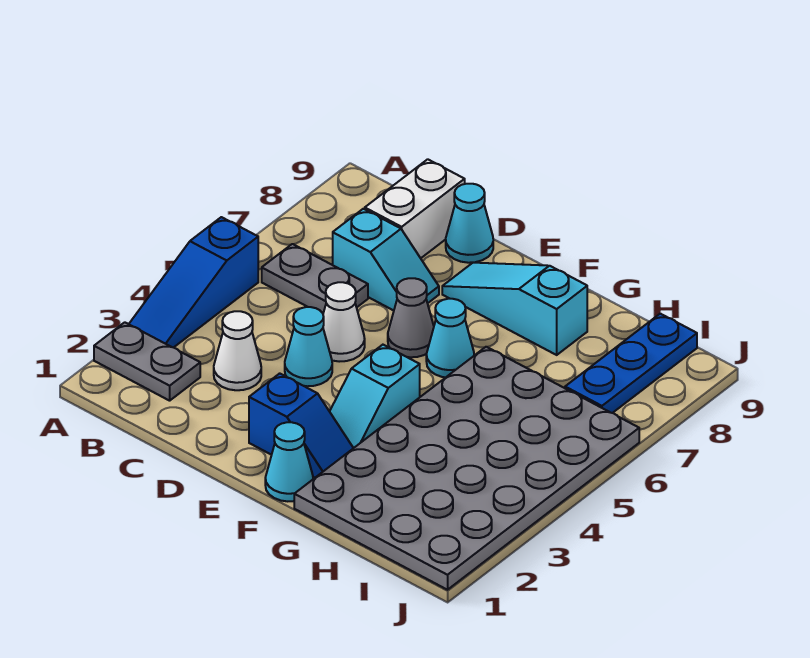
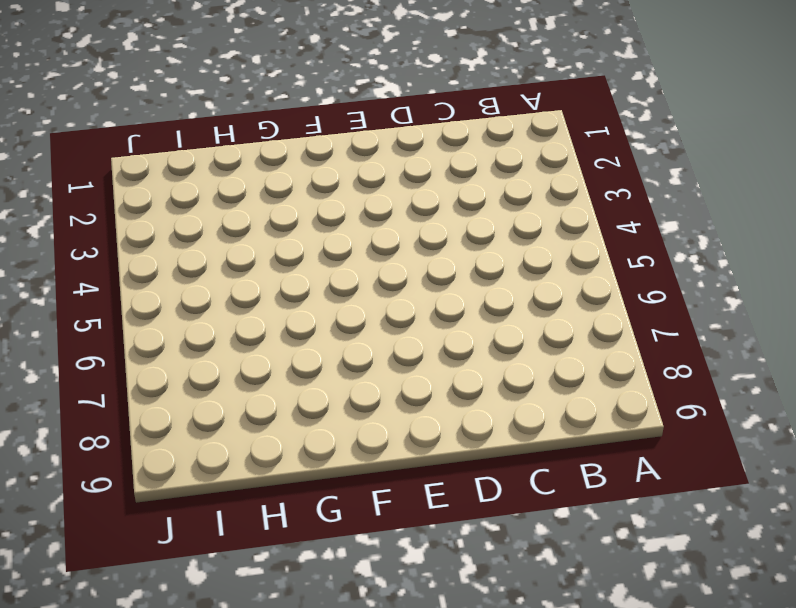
none -> grey plate A2:B2 level 1
none -> blue slope A3:A5 level 1 top 5
none -> grey plate B6:C6 level 1

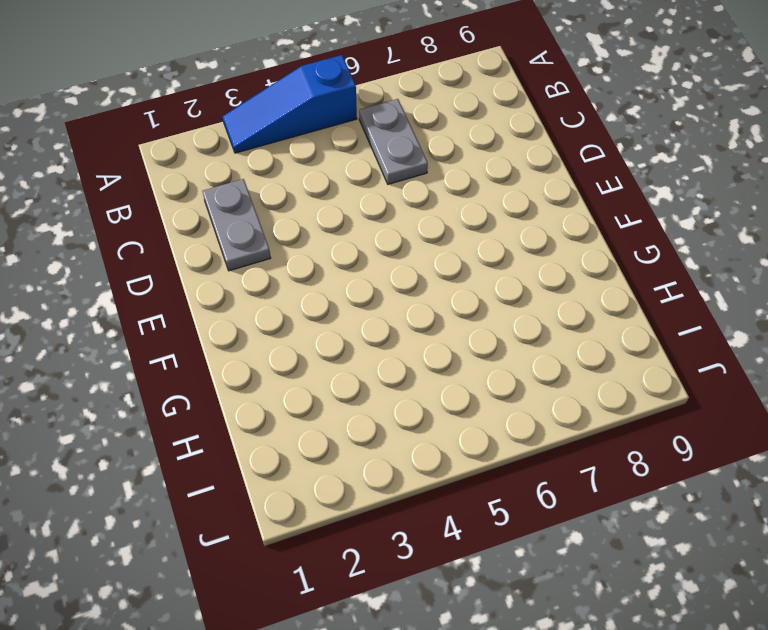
grey plate C2:D2 level 1 -> grey plate A2:B2 level 1
none -> white cone C3 level 1
none -> cyan slope C7:D7 level 1 top C
none -> white brick C8:C9 level 1

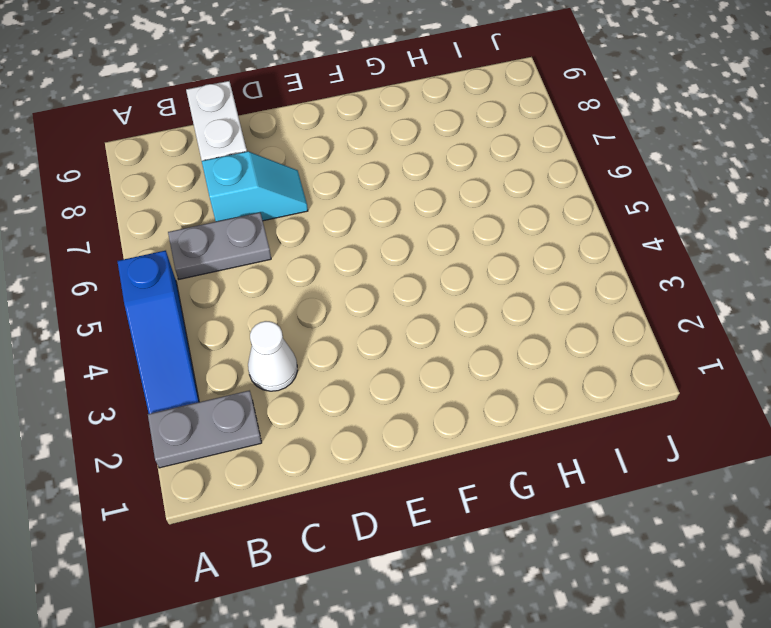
none -> cyan cone D4 level 1
none -> white cone D5 level 1
none -> cyan cone D9 level 1

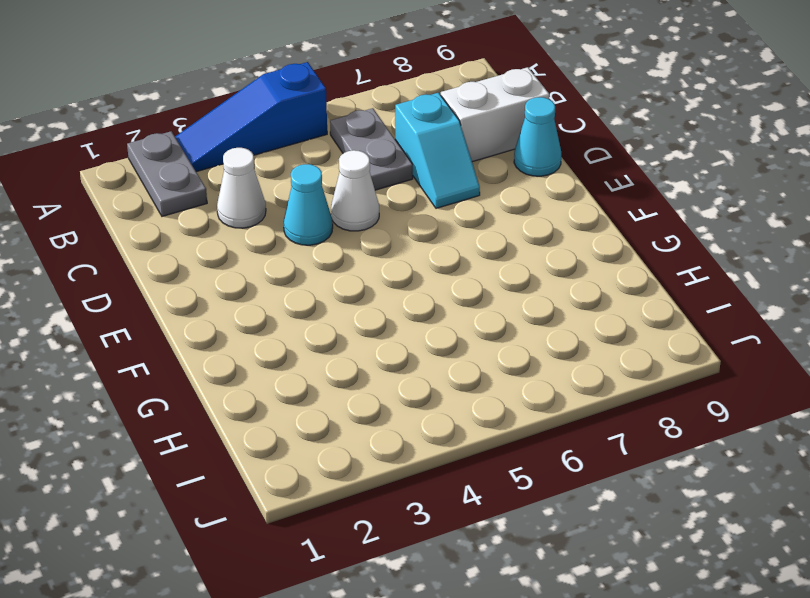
none -> blue slope E2:F2 level 1 top E
none -> grey cone E6 level 1
none -> cyan slope E8:G8 level 1 top G

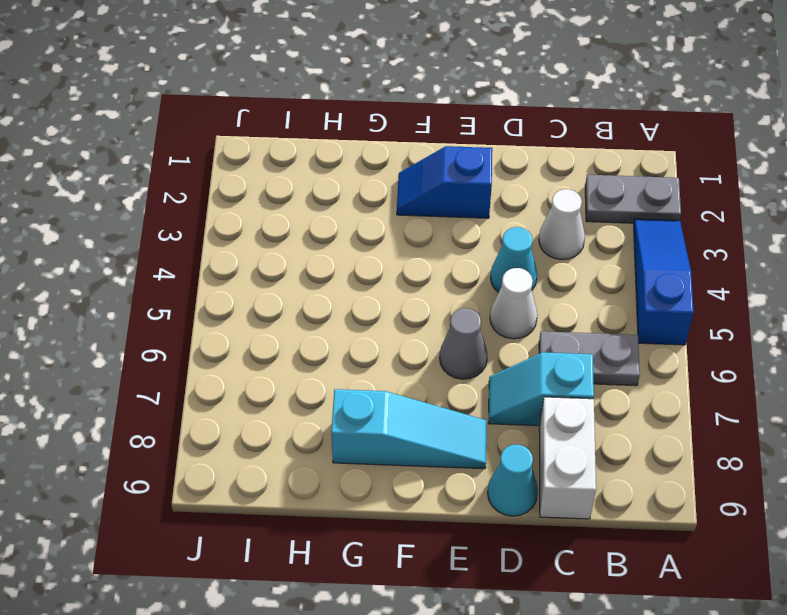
none -> cyan cone F1 level 1
none -> cyan slope F3:F4 level 1 top 4
none -> cyan cone F6 level 1

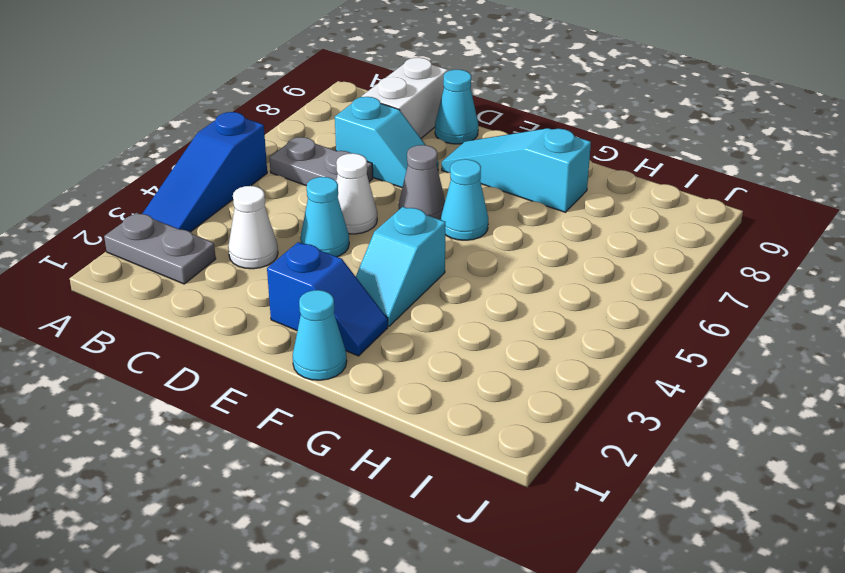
none -> grey plate G1:J6 level 1
none -> blue plate I7:I9 level 1

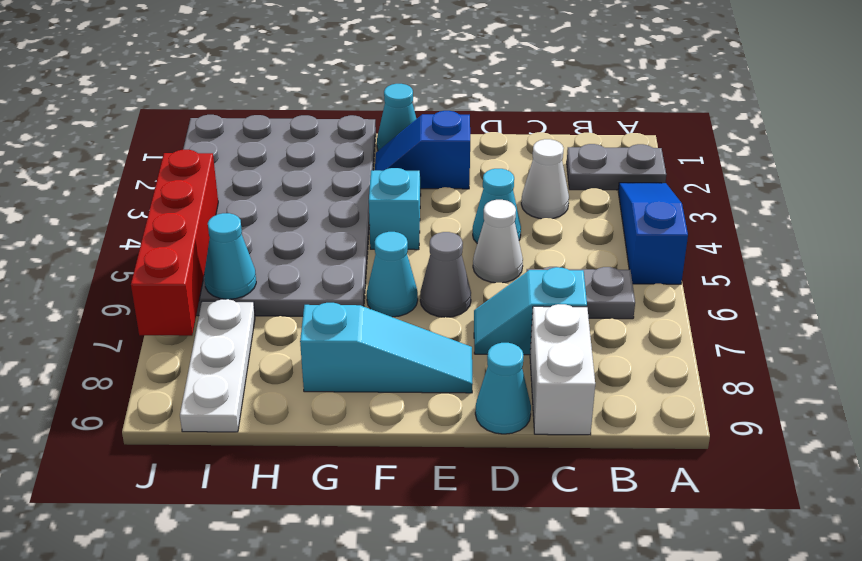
cyan cone I6 level 2 -> none
white plate I7:I9 level 1 -> blue plate I7:I9 level 1
red brick J4:J7 level 2 -> none

